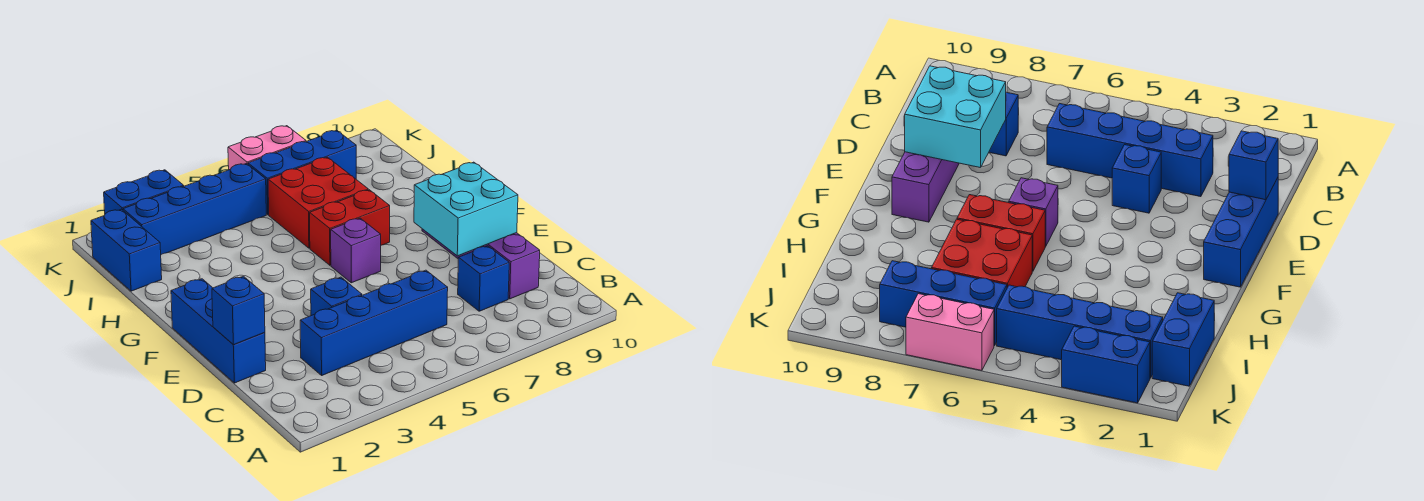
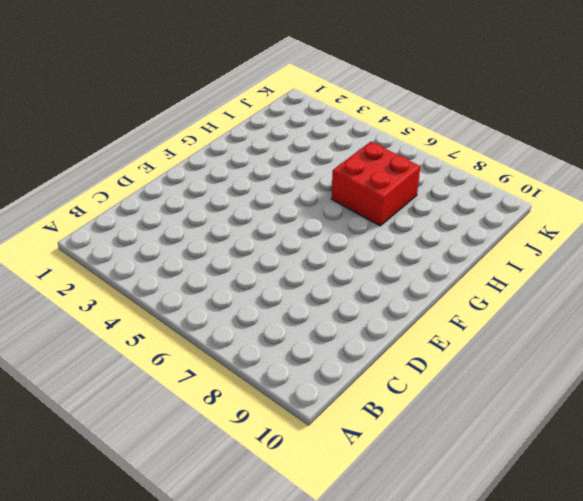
none -> blue brick C3:C6 level 1
none -> blue brick C8 level 1
none -> purple brick C9:F9 level 1

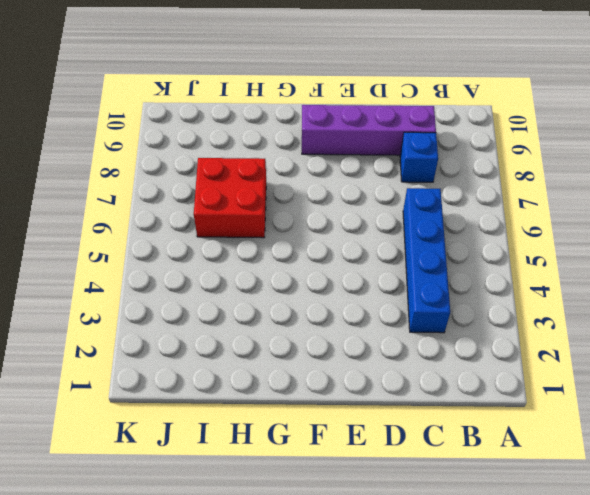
none -> blue brick D1:F1 level 1
none -> blue brick D4 level 1
none -> purple brick F6 level 1

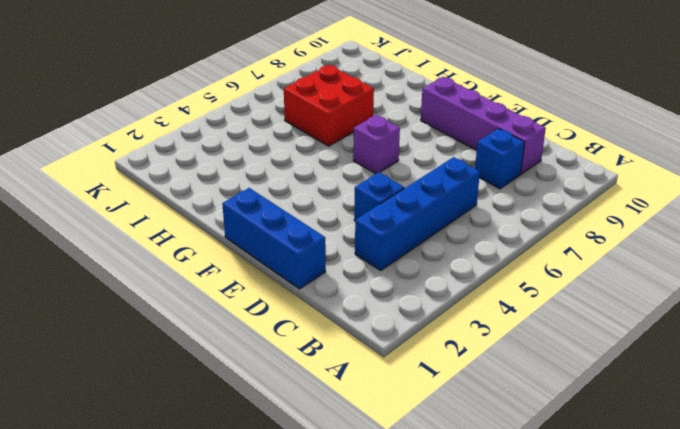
none -> red brick G6:G7 level 1
none -> blue brick I1:J1 level 1
none -> blue brick J2:J5 level 1

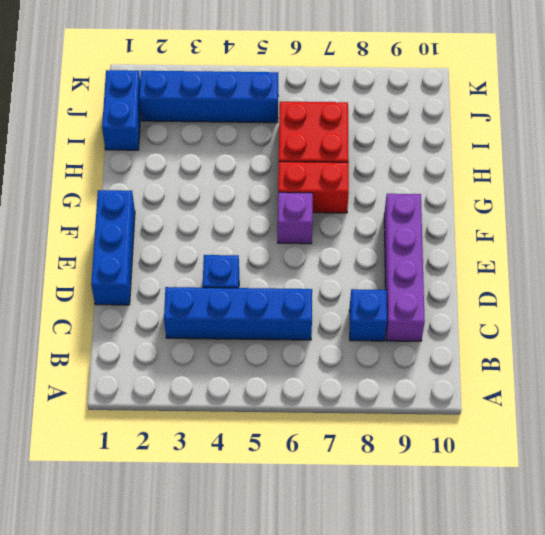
none -> blue brick J6:J8 level 1
none -> blue brick K2:K3 level 1
none -> pink brick K6:K7 level 1

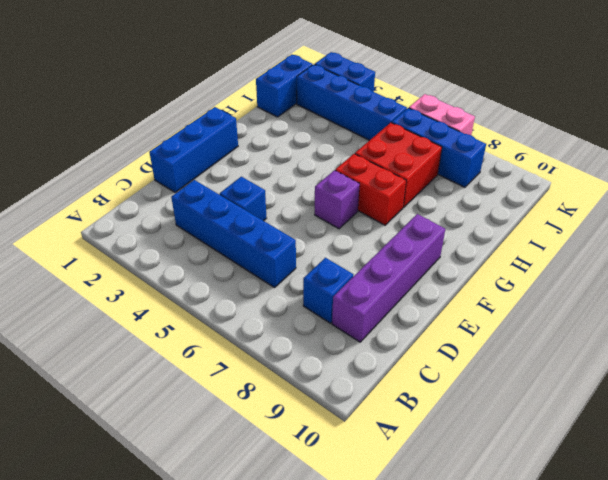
none -> blue brick D1 level 2
none -> cyan brick D8:E9 level 2

